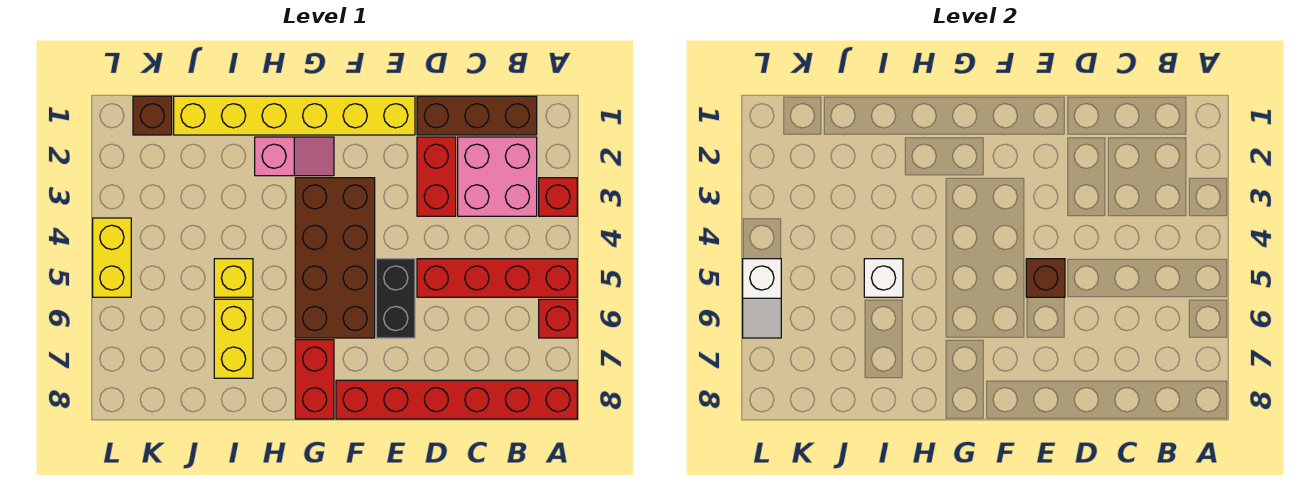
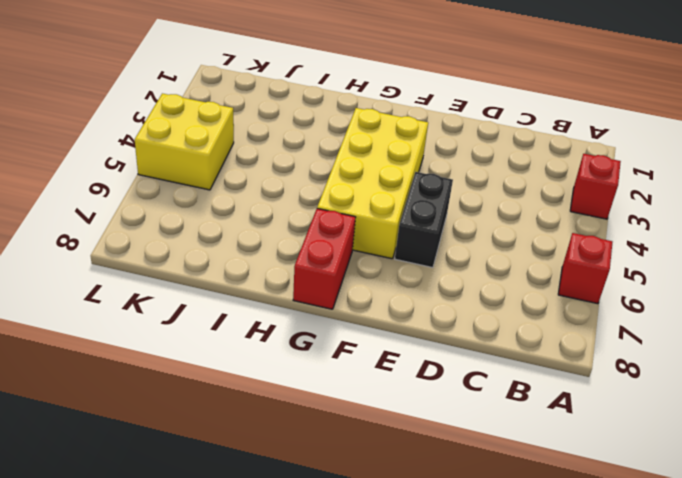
yellow brick F3:G6 level 1 -> brown brick F3:G6 level 1
yellow brick K4:L5 level 1 -> yellow brick L4:L5 level 1
none -> red brick A5:D5 level 1
none -> red brick A8:F8 level 1
none -> brown brick B1:D1 level 1

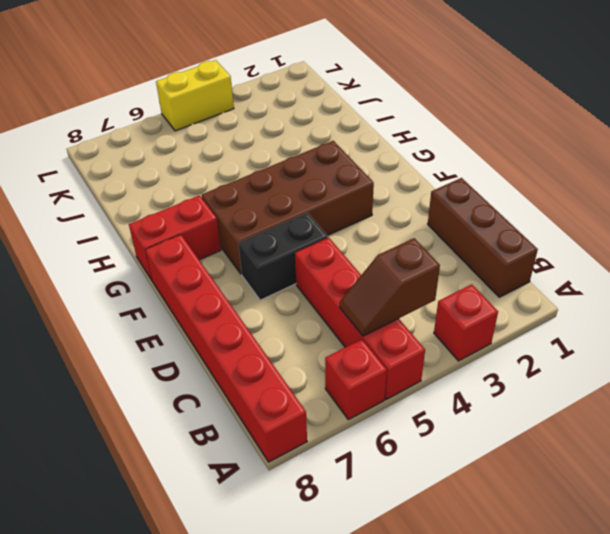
brown slope B4:B5 level 2 top 4 -> none
none -> pink brick B2:C3 level 1
none -> red brick D2:D3 level 1
none -> yellow brick E1:J1 level 1

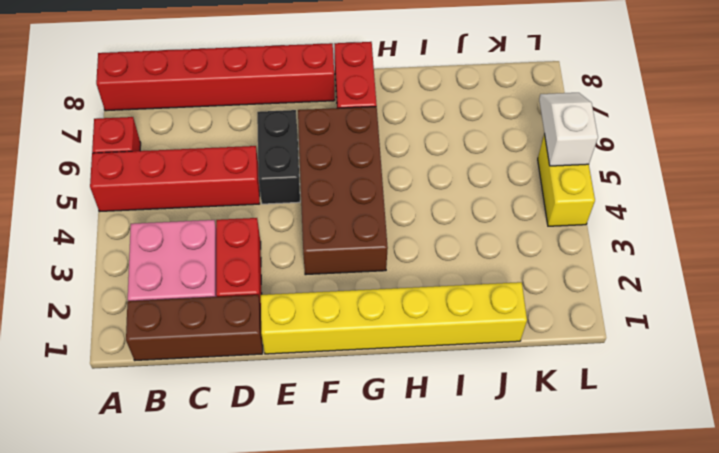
none -> red brick A3 level 1
none -> pink slope G2:H2 level 1 top H
none -> yellow brick I5 level 1

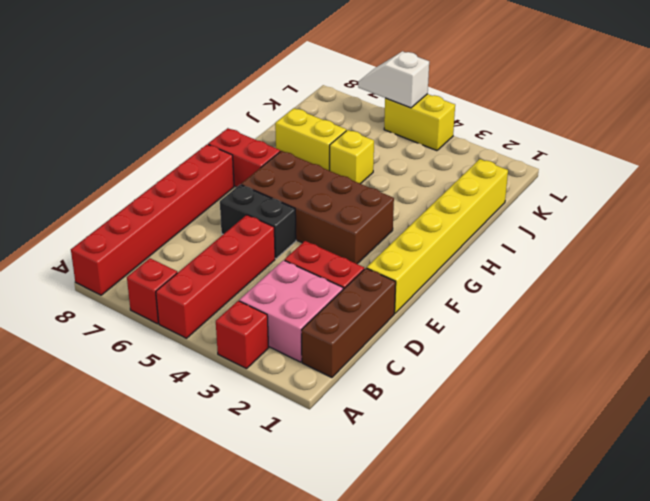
none -> pink slope G2:H2 level 1 top H
none -> brown brick K1 level 1
none -> brown brick E5 level 2

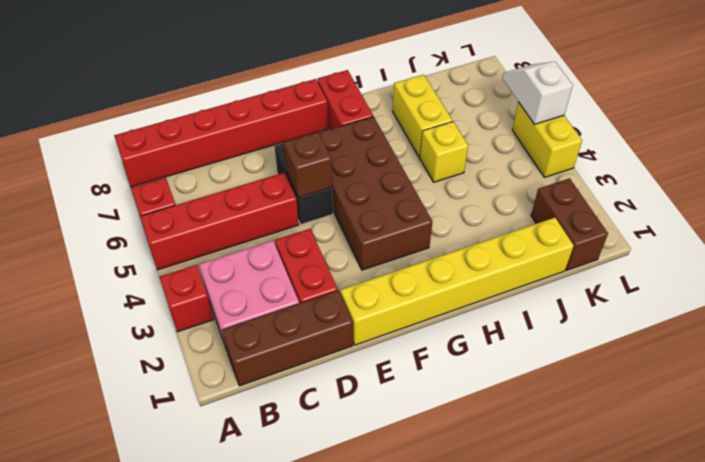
brown brick K1:K2 level 1 -> brown brick K1 level 1
none -> pink slope G2:H2 level 1 top H
none -> white brick I5 level 2

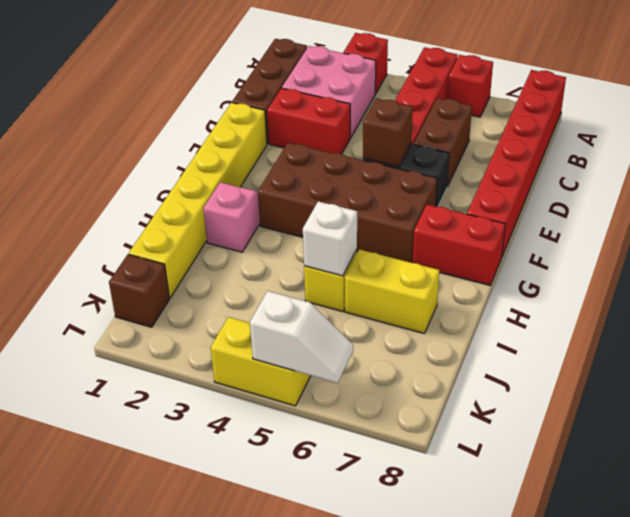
brown brick C6:D6 level 1 -> none

